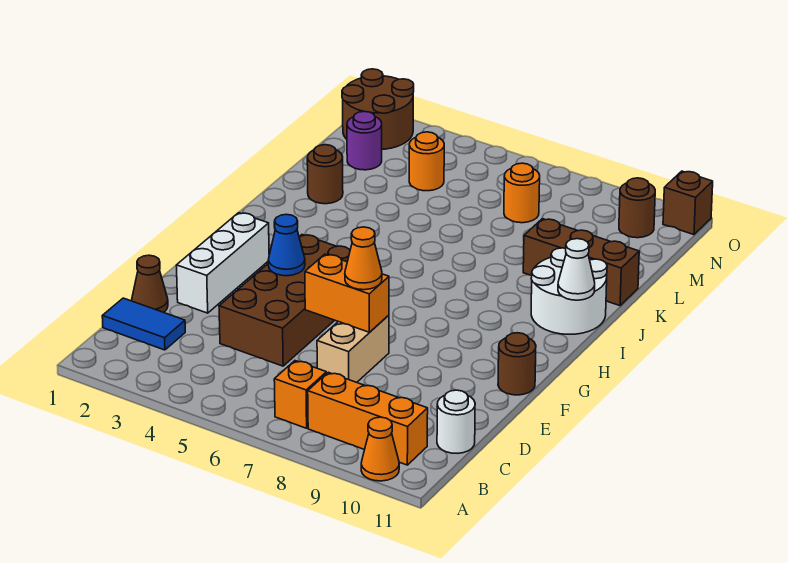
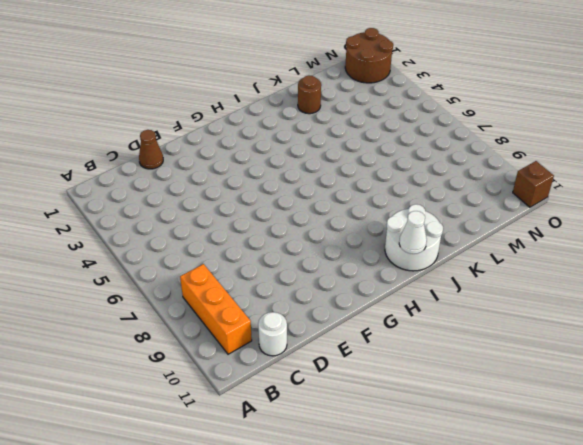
none -> orange cone A10 level 1
none -> orange brick B7 level 1
none -> blue tile C1:C2 level 1

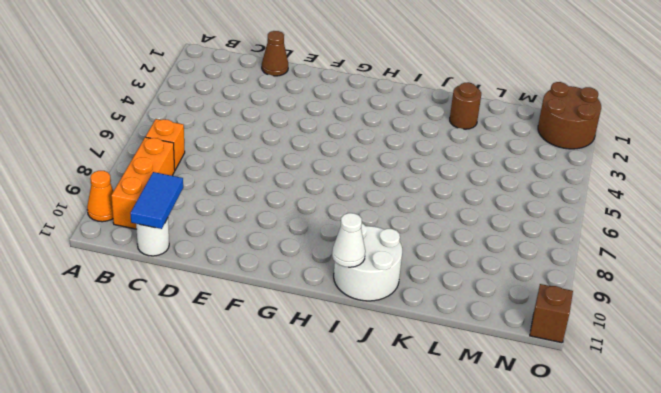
blue tile C10:C11 level 2 -> blue tile C1:C2 level 1
none -> brown brick D4:G5 level 1
none -> tan brick D7:E7 level 1
none -> white brick E2:G2 level 1

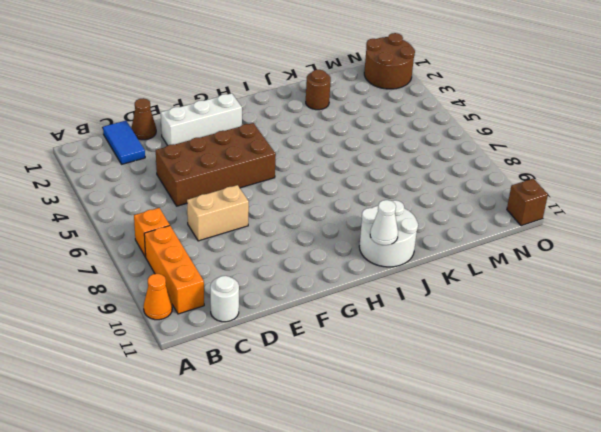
none -> brown round brick F11 level 1
none -> brown brick K9:K11 level 1
none -> purple round brick M2 level 1

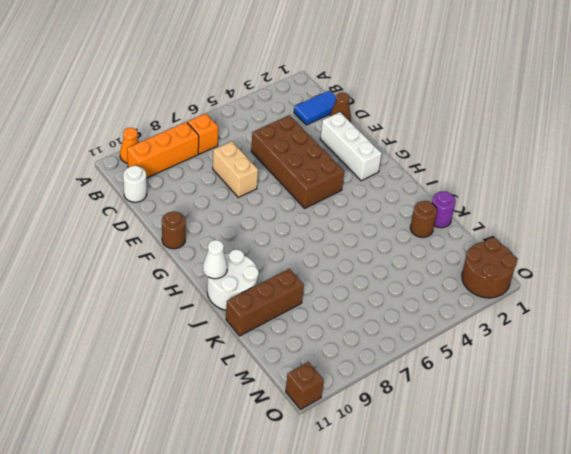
purple round brick K1 level 1 -> purple round brick M2 level 1
none -> orange round brick M4 level 1
none -> orange round brick M7 level 1
none -> brown round brick N10 level 1

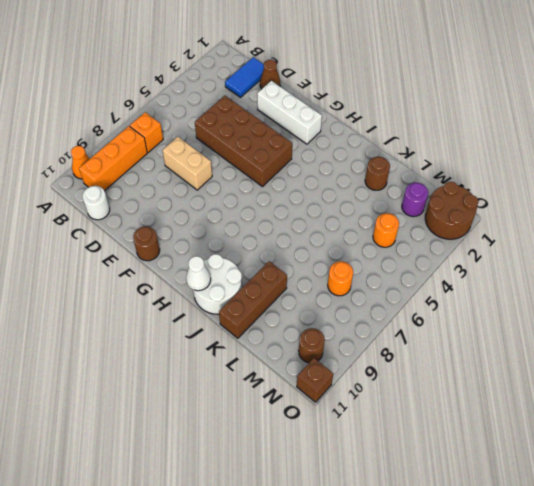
none -> orange brick E6:E7 level 2
none -> blue cone F4 level 2
none -> orange cone E7 level 3

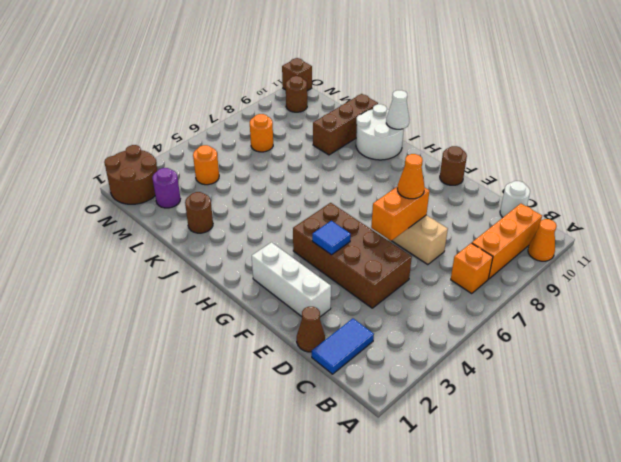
blue tile F4 level 2 -> blue cone F4 level 2

